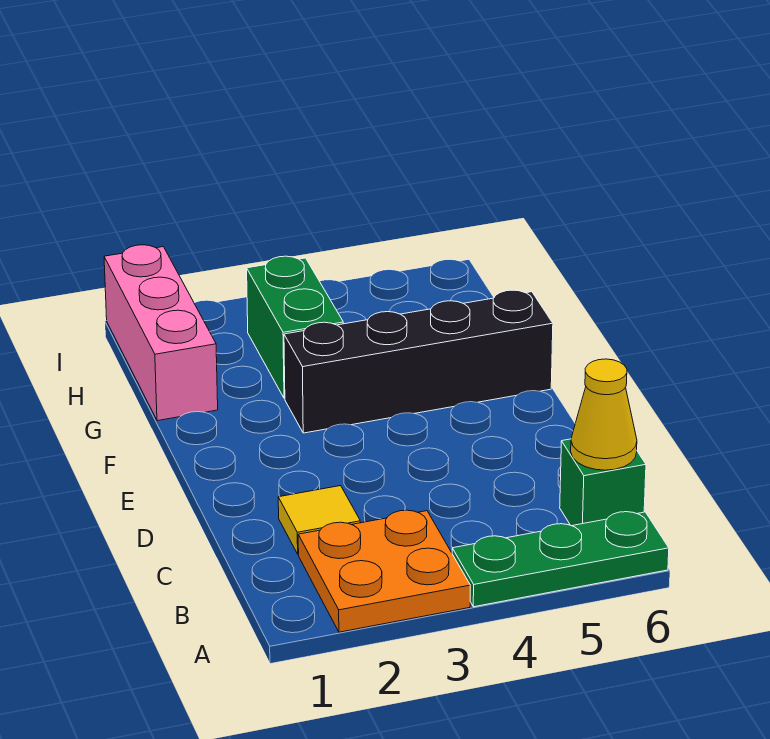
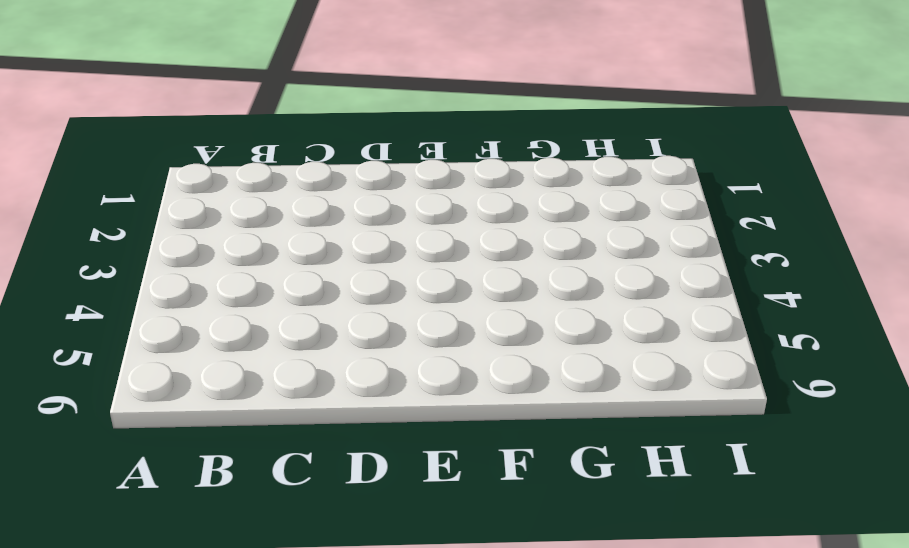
none -> orange plate A2:B3 level 1
none -> green plate A4:A6 level 1

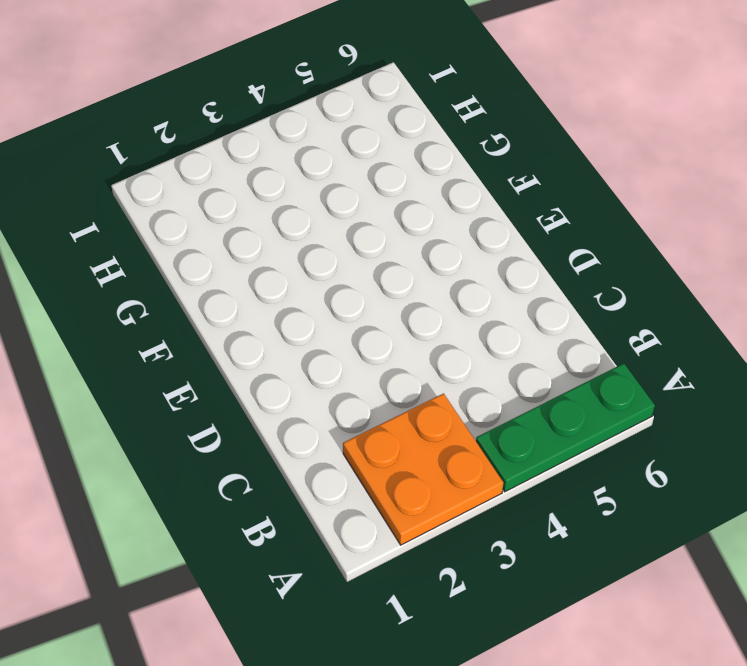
none -> green brick B6 level 1
none -> yellow tile C2 level 1

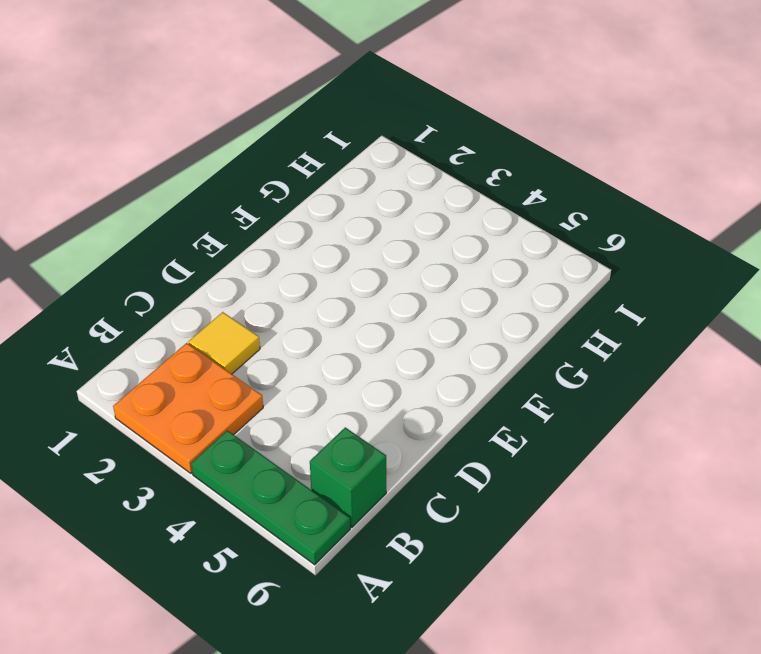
none -> black brick F3:F6 level 1
none -> pink brick G1:I1 level 1

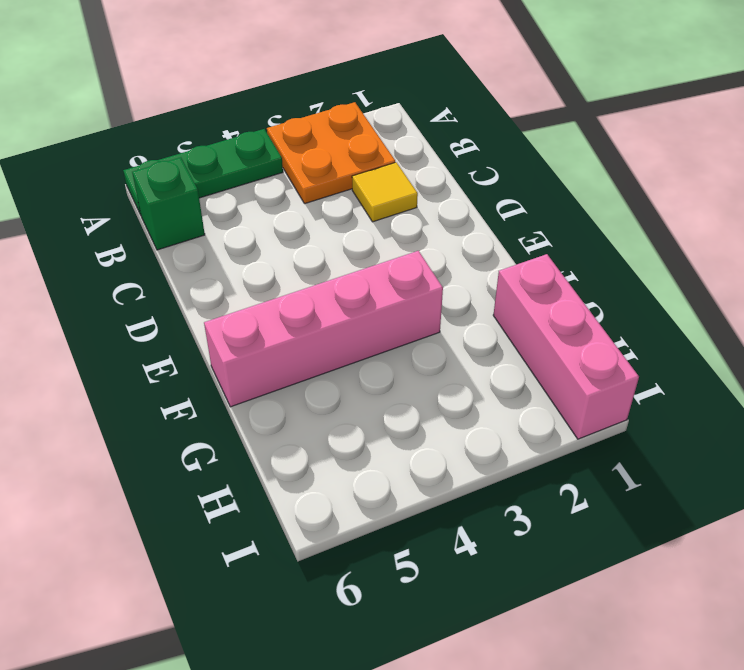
pink brick F3:F6 level 1 -> black brick F3:F6 level 1
none -> green brick G3:H3 level 1
none -> yellow cone B6 level 2

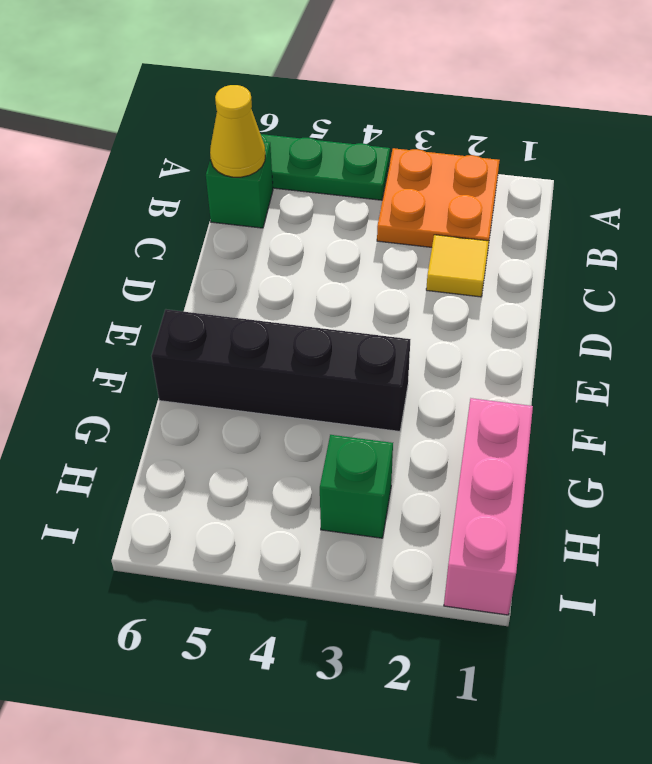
green brick H3 level 1 -> green brick G3:H3 level 1

